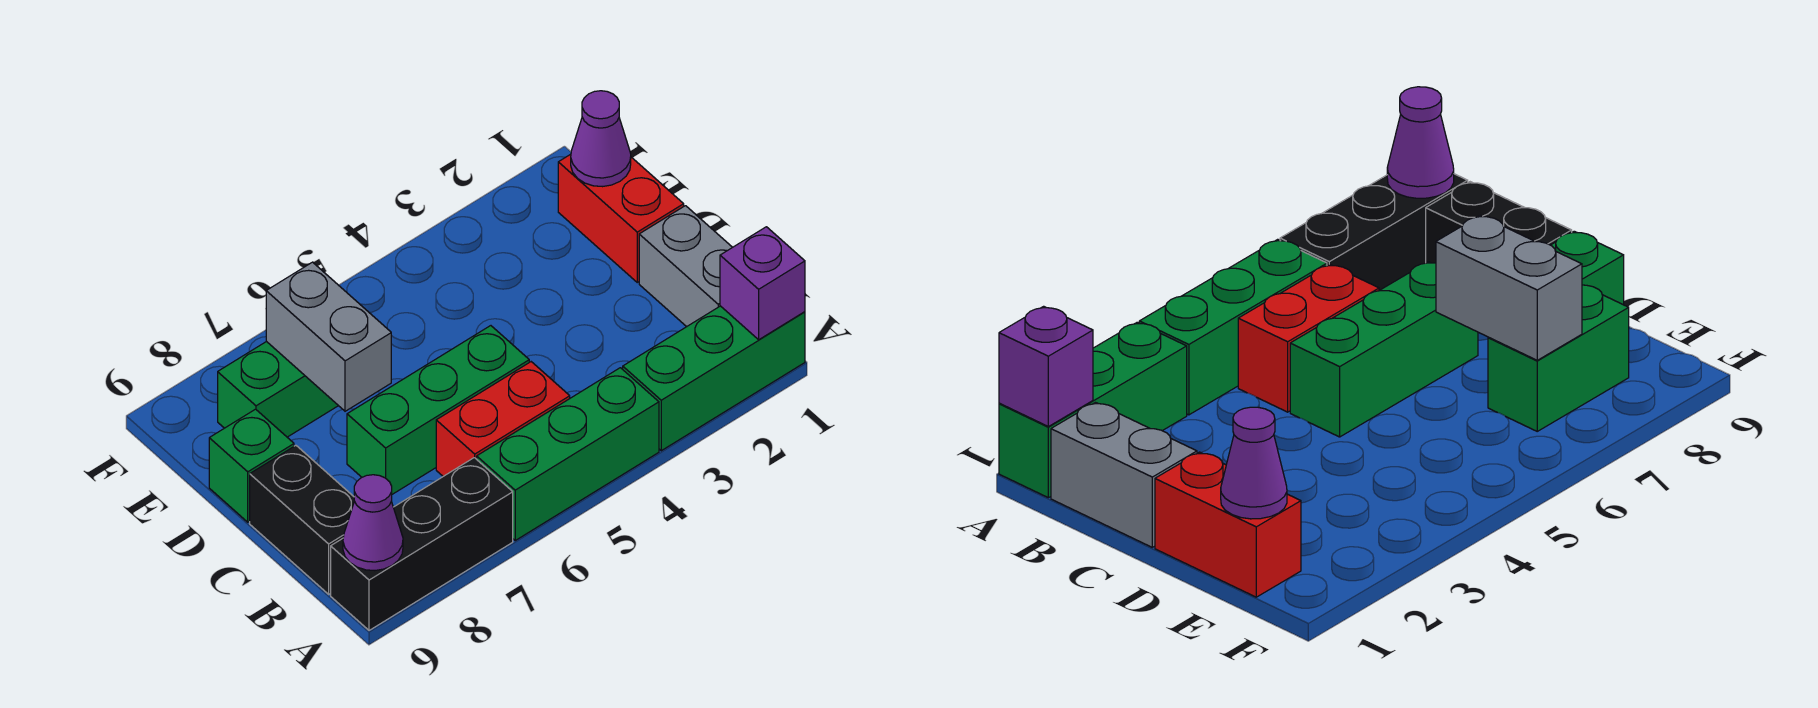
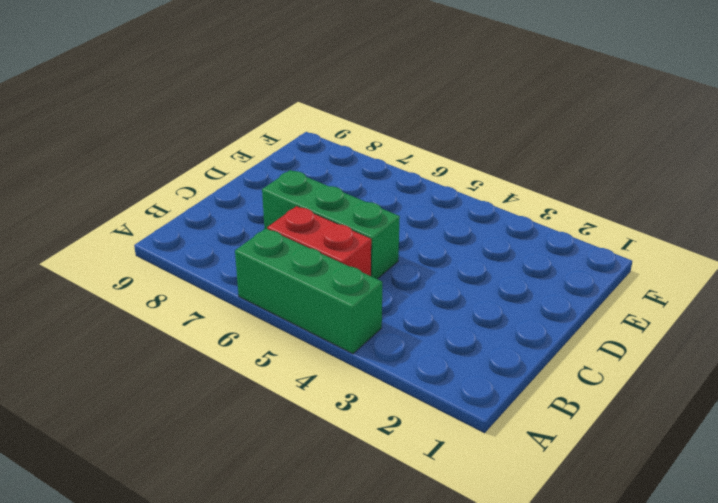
none -> green brick A1:A3 level 1
none -> black brick A7:A9 level 1
none -> grey brick B1:C1 level 1

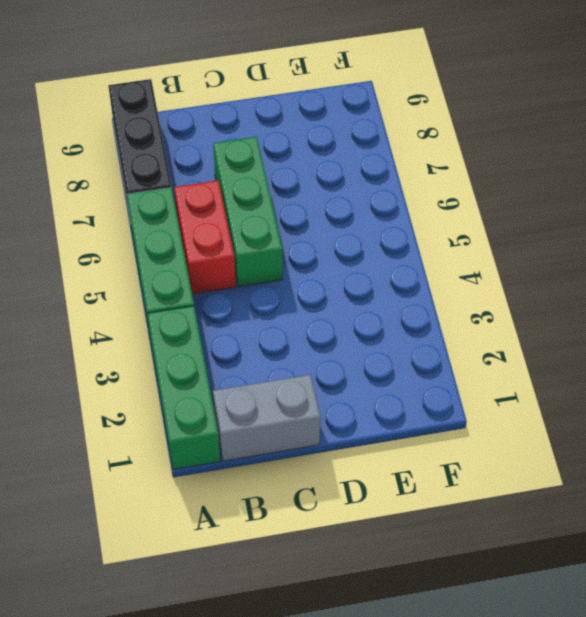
none -> black brick B9:C9 level 1
none -> red brick D1:E1 level 1
none -> green brick D9 level 1

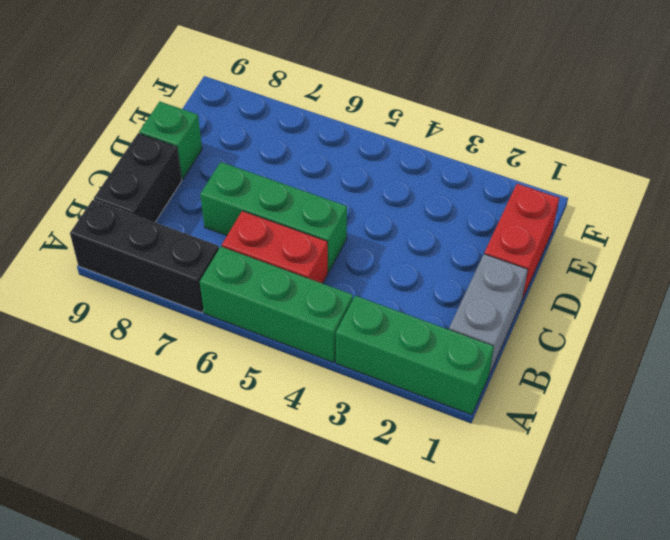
none -> green brick E7:E8 level 1
none -> purple brick A1 level 2
none -> purple cone A9 level 2

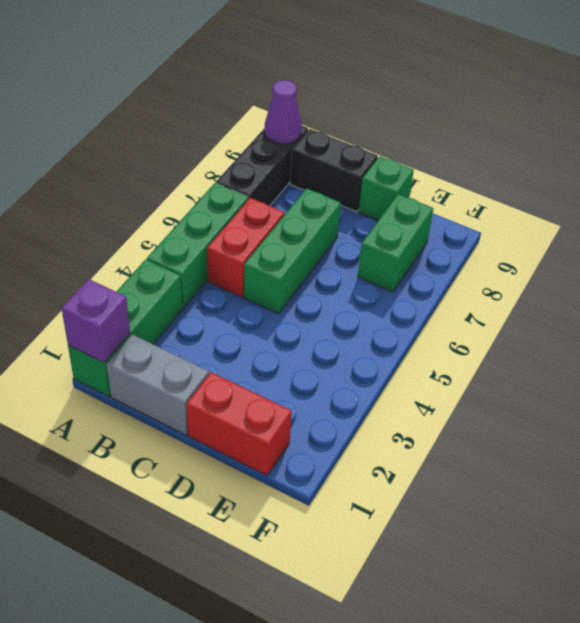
none -> grey brick D7:E7 level 2
none -> purple cone E1 level 2

